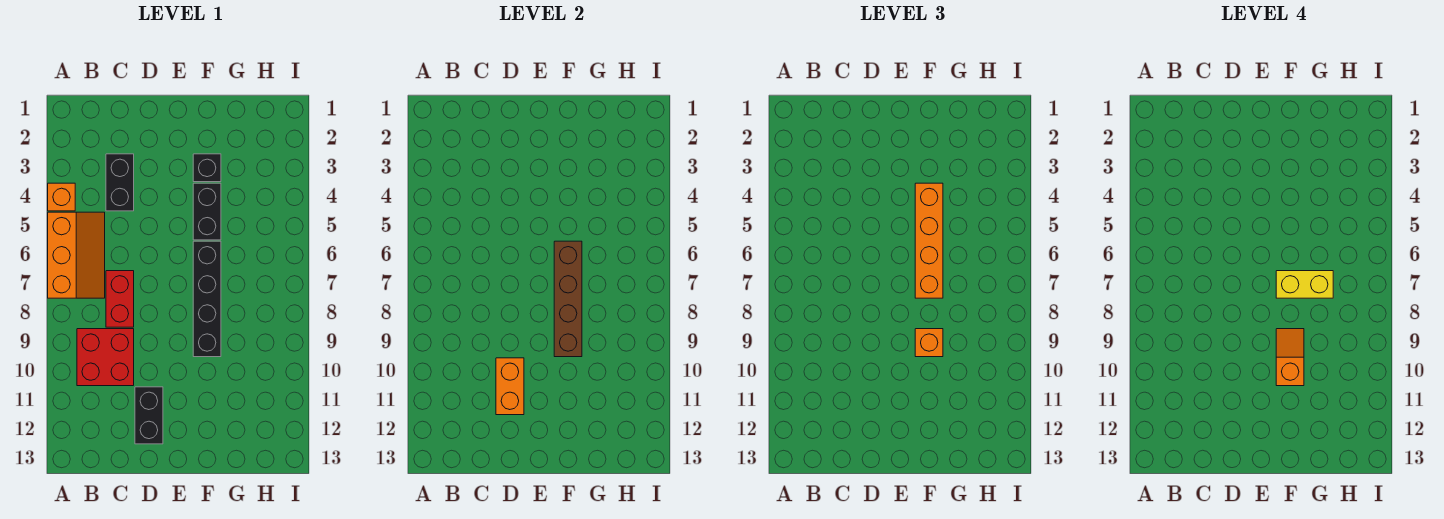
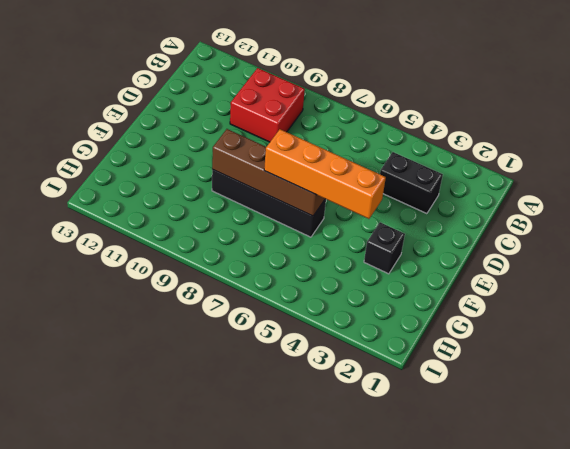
none -> orange brick A4 level 1
none -> orange slope A5:B7 level 1 top A
none -> red brick C7:C8 level 1

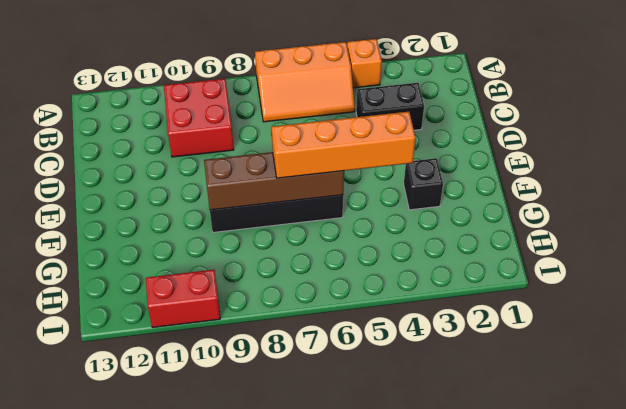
red brick I10:I11 level 1 -> red brick C7:C8 level 1
none -> black brick D11:D12 level 1
none -> black brick F4:F5 level 1
none -> orange brick D10:D11 level 2

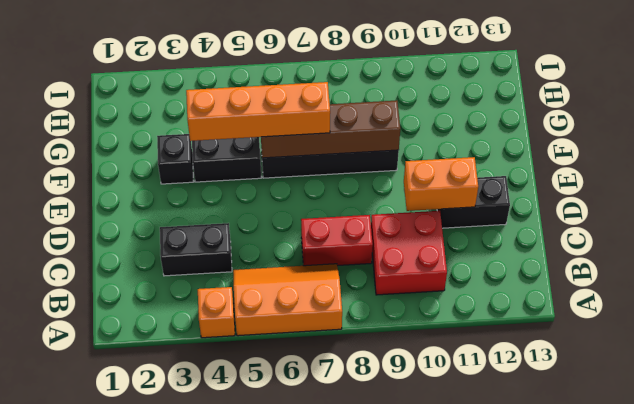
none -> orange brick F9 level 3
none -> yellow brick F7:G7 level 4
none -> orange slope F9:F10 level 4 top 10

